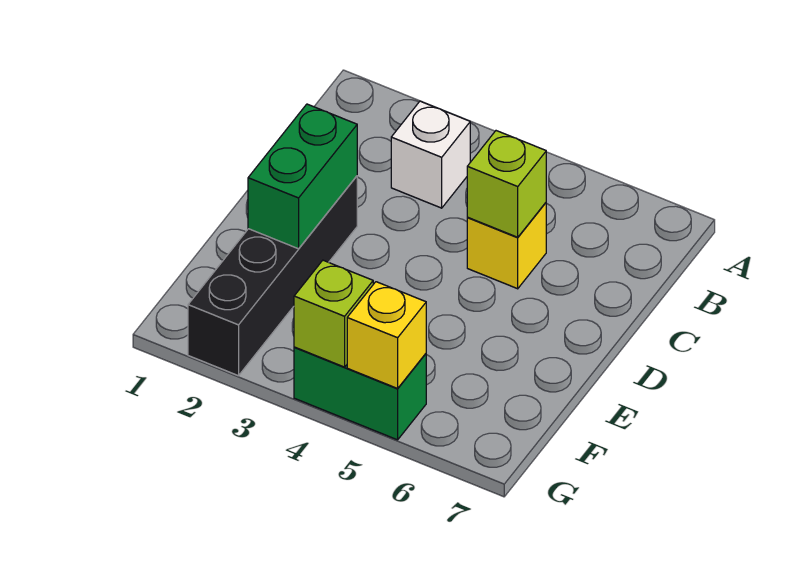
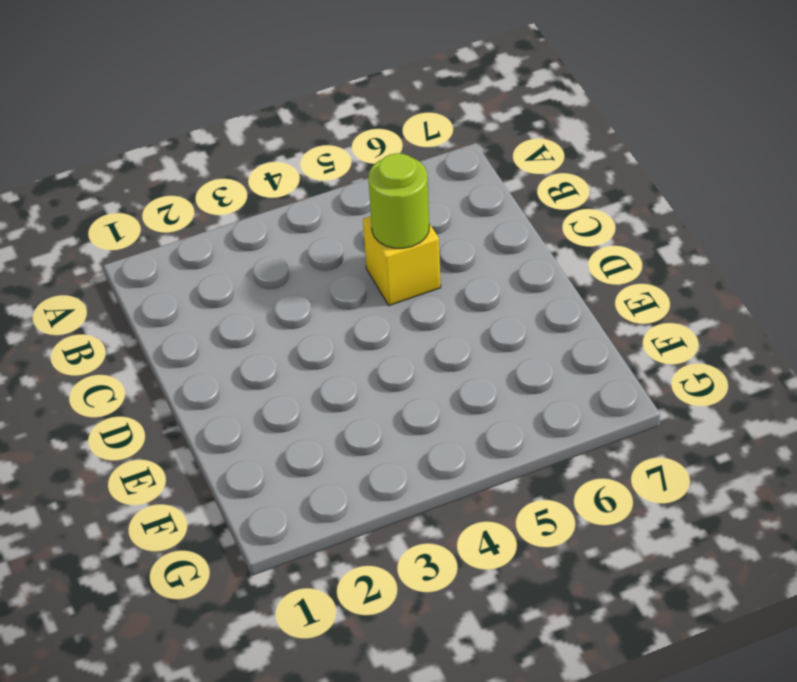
lime round brick C5 level 2 -> lime brick C5 level 2
none -> white brick B3 level 1
none -> black brick D2:G2 level 1

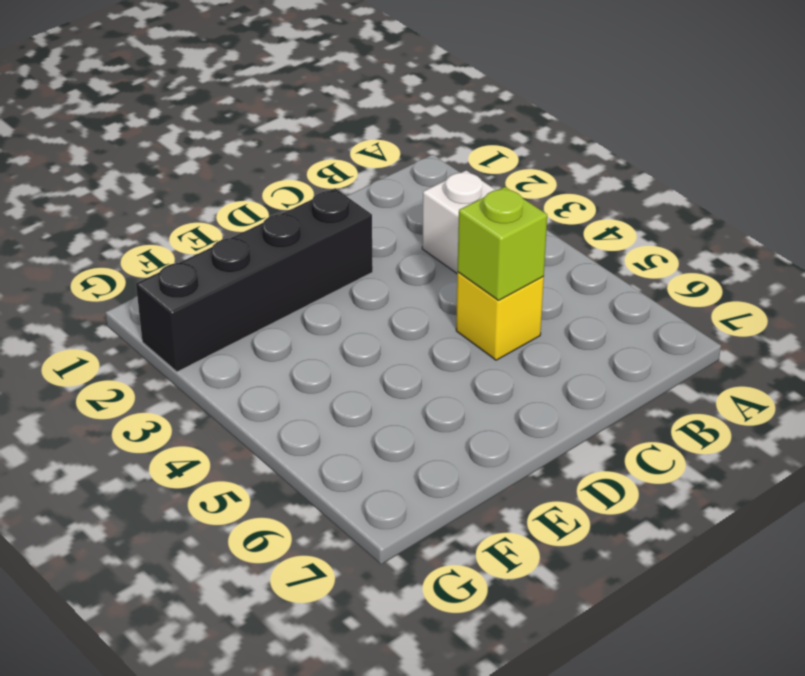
none -> green brick G4:G5 level 1
none -> green brick D2:E2 level 2

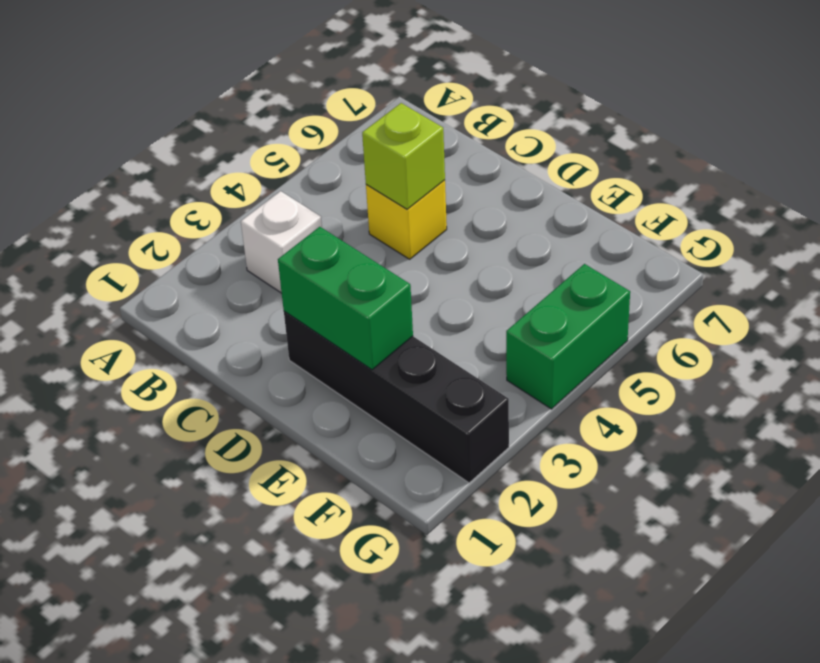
none -> lime brick G4 level 2
none -> yellow brick G5 level 2

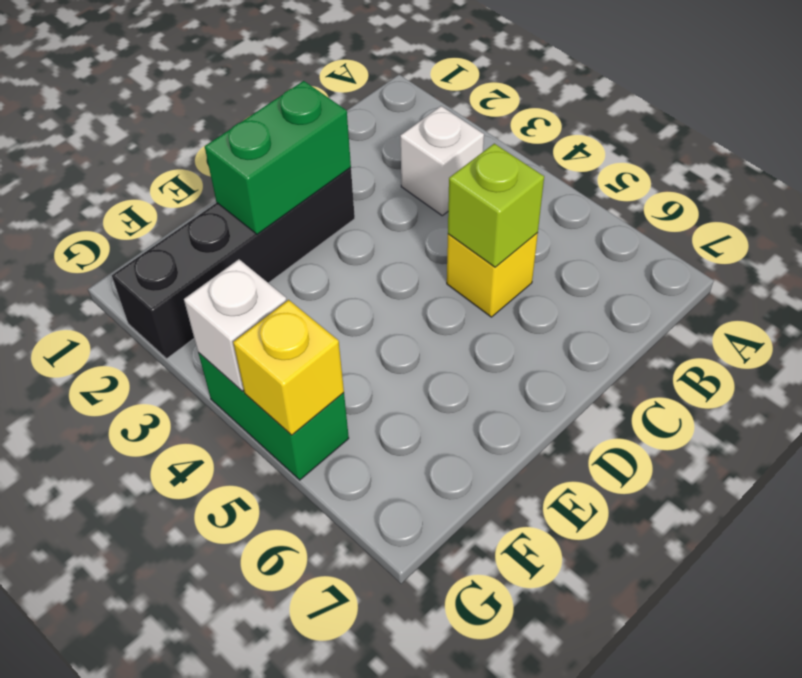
white brick G4 level 2 -> lime brick G4 level 2

